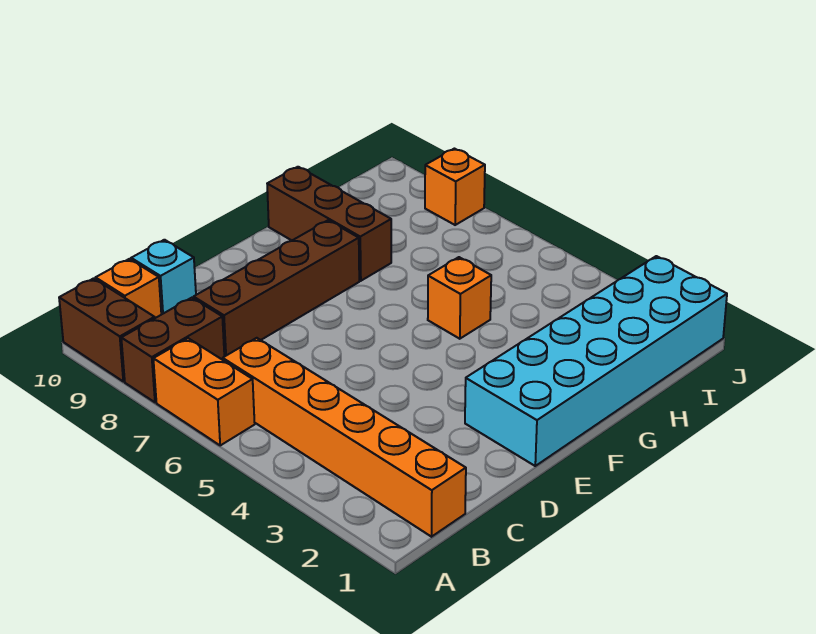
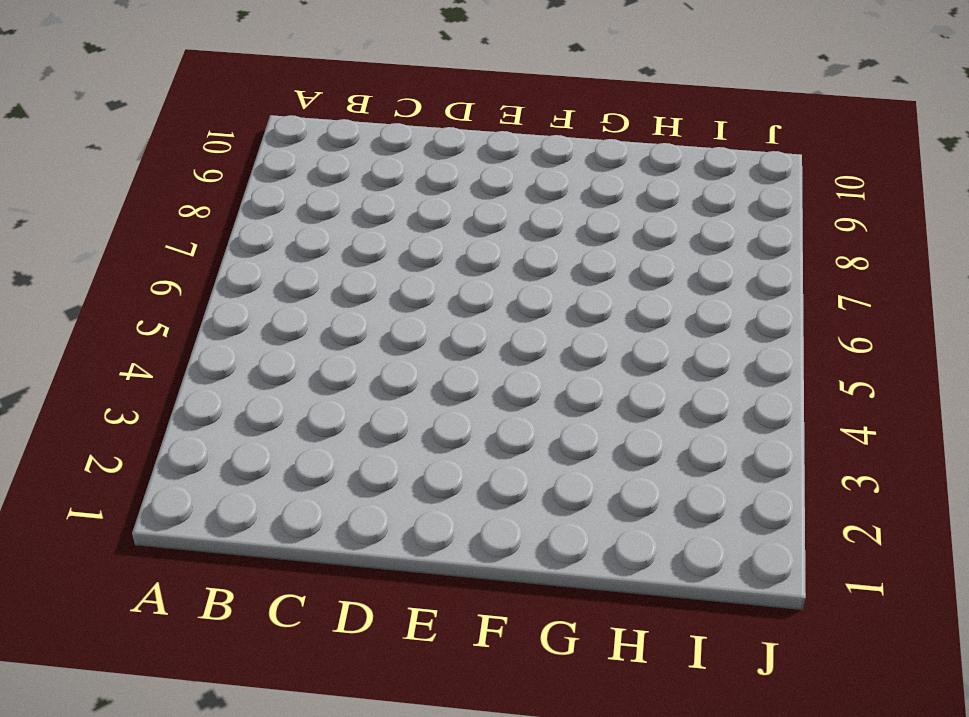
none -> orange brick A6:A7 level 1
none -> brown brick A8:B8 level 1

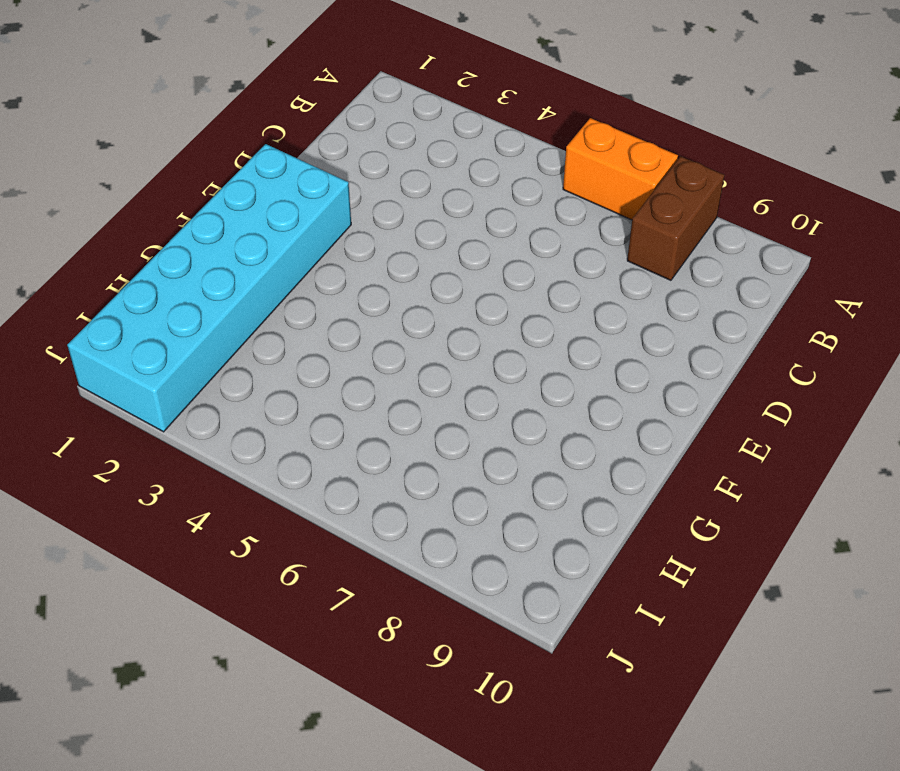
none -> brown brick A9:A10 level 1
none -> orange brick B1:B6 level 1

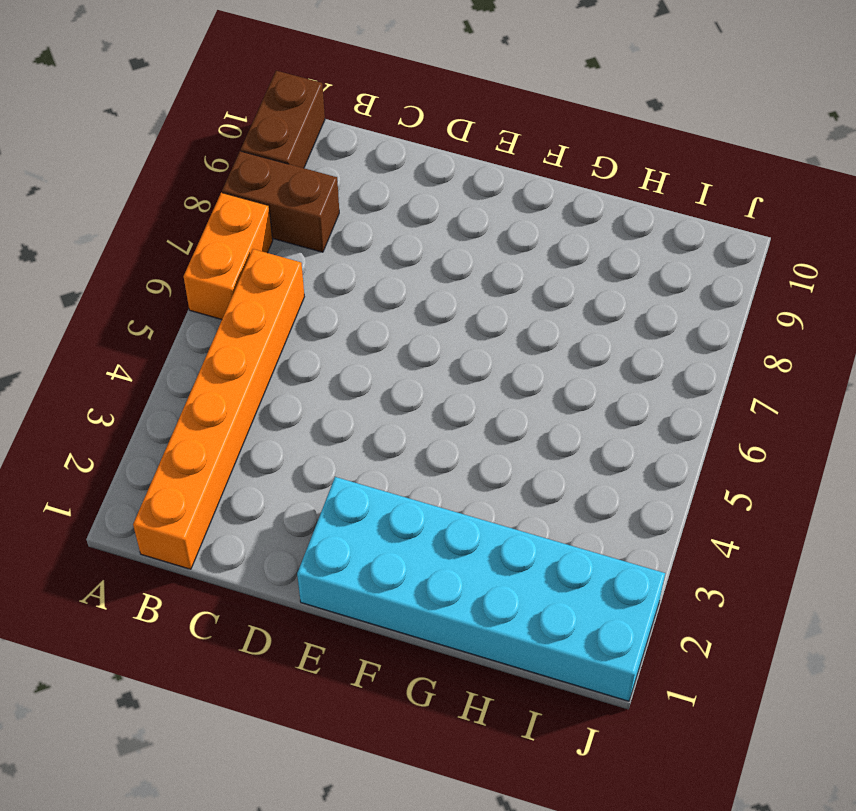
none -> orange brick B10 level 1
none -> brown brick C8:F8 level 1

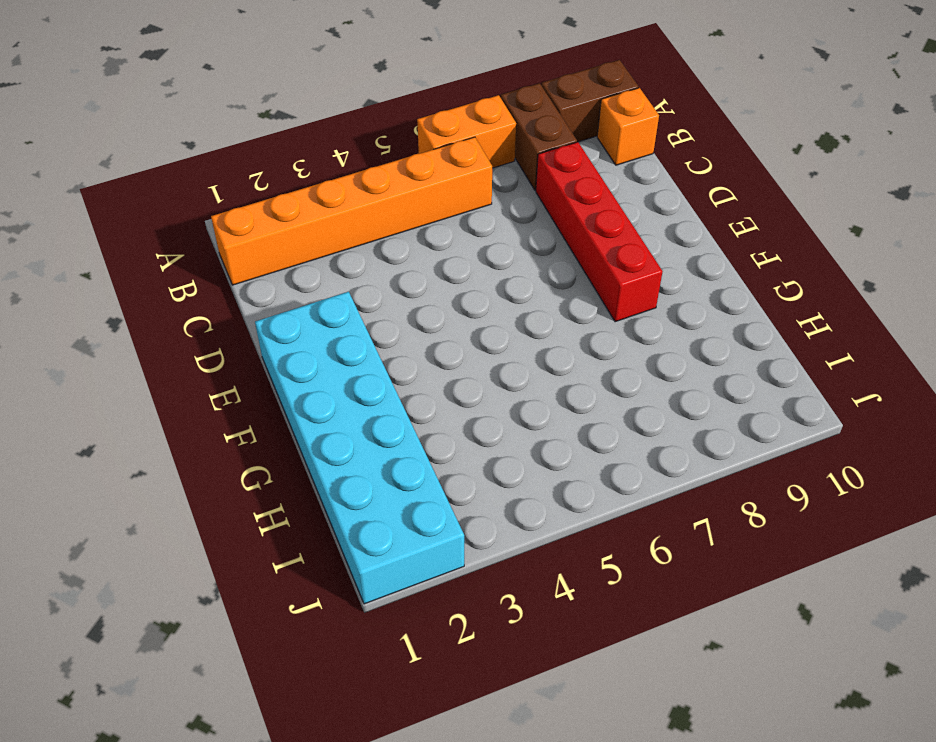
red brick C8:F8 level 1 -> brown brick C8:F8 level 1
none -> cyan brick C10 level 1
none -> orange brick G5 level 1

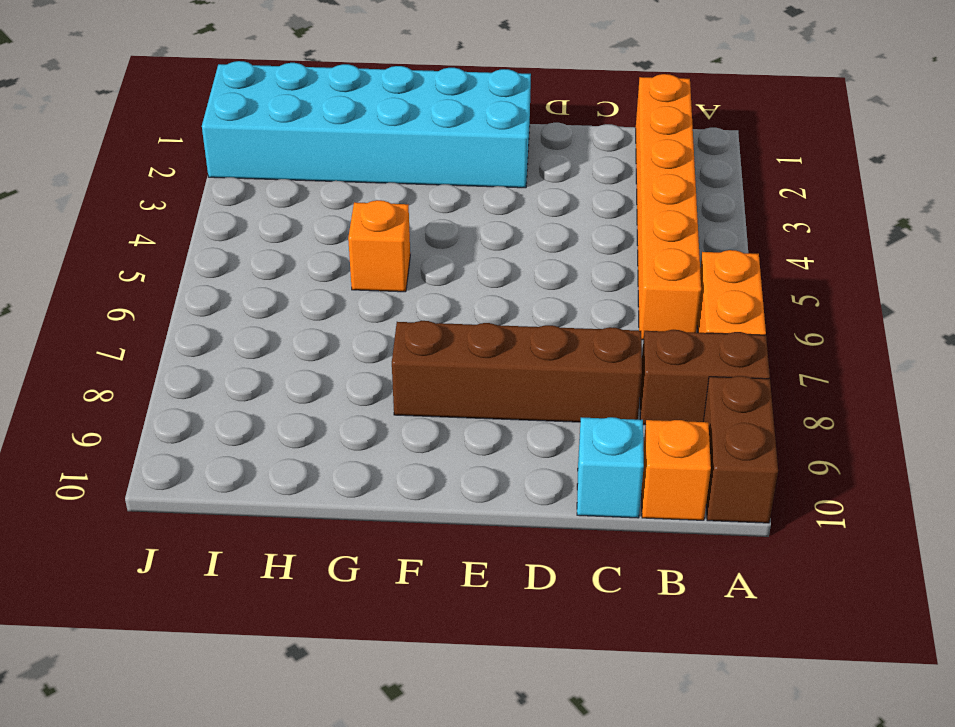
none -> brown brick G8:G10 level 1
none -> orange brick J8 level 1

